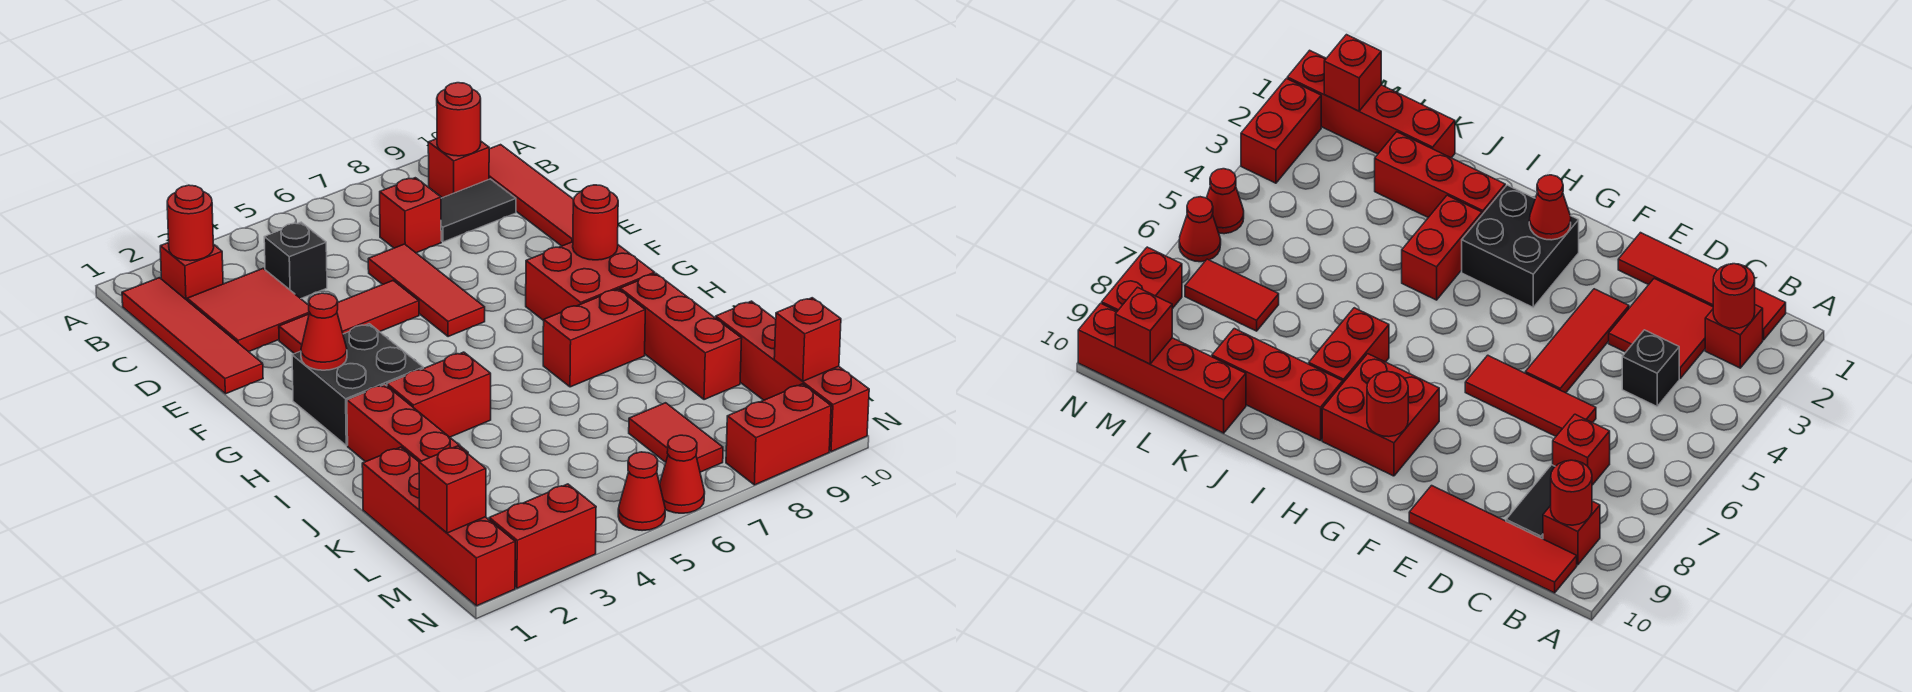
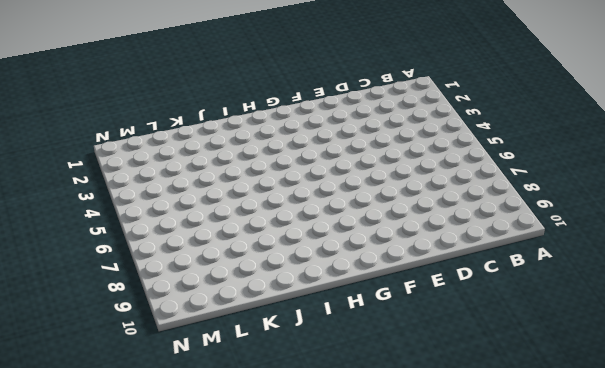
none -> red tile B1:E1 level 1
none -> red brick B2 level 1
none -> red brick B9 level 1

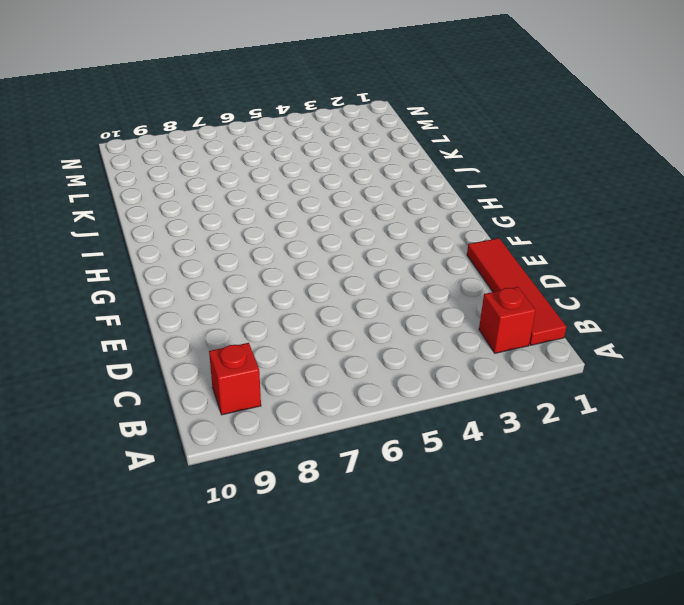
none -> red tile B10:E10 level 1
none -> red tile C2:D3 level 1
none -> black brick C4 level 1

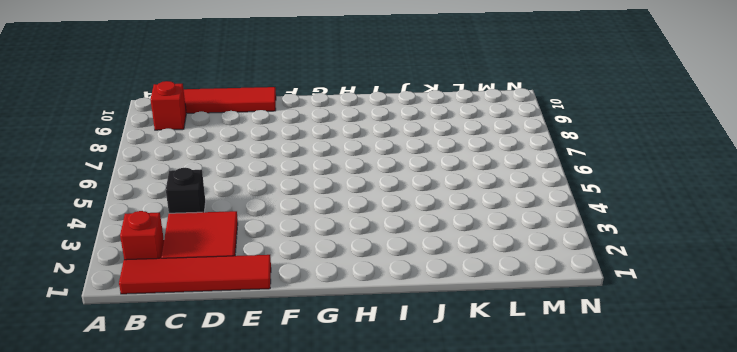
none -> red brick C7 level 1
none -> black tile C8:C9 level 1
none -> red tile D6:F6 level 1

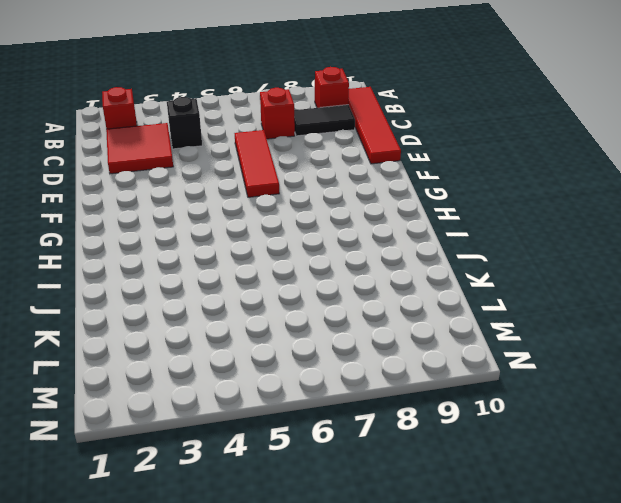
none -> red tile B1:E1 level 1
none -> red tile E3:E5 level 1
none -> black brick G2:H3 level 1

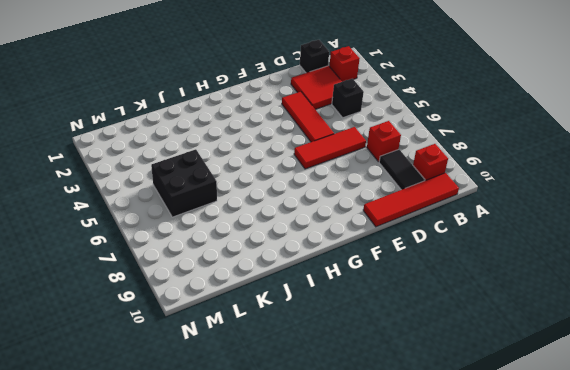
black brick C1 level 1 -> red tile B1:E1 level 1
black brick K5:L6 level 1 -> black brick G2:H3 level 1
none -> red brick G8:H9 level 1
none -> red brick I2:K2 level 1
none -> red brick I3:I4 level 1

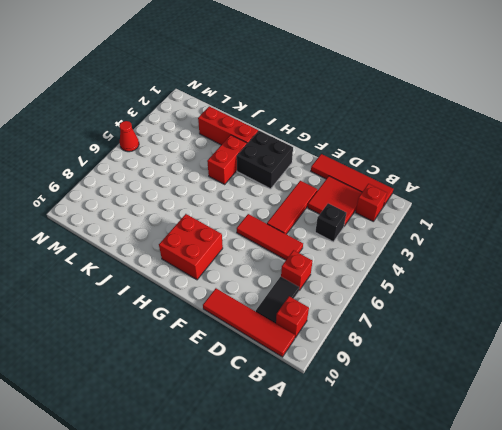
none -> red brick I7:I8 level 1
none -> red brick I9:K9 level 1
none -> red brick K1:N1 level 1

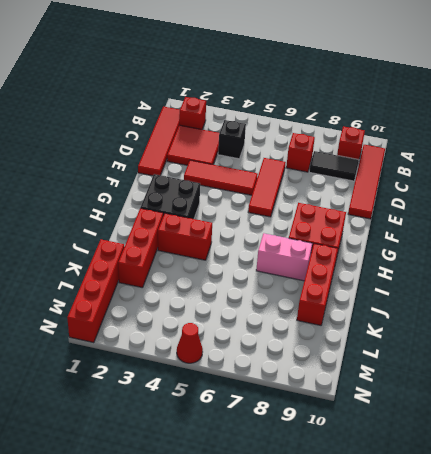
pink brick I7:I8 level 1 -> red brick I7:I8 level 1
none -> red brick K10:N10 level 1
none -> red tile L7:M7 level 1
none -> red brick N2:N3 level 1

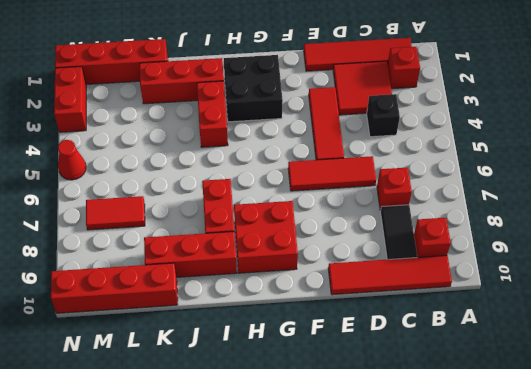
none -> red cone N6 level 1
none -> red brick N8:N9 level 1
none -> red round brick B2 level 2

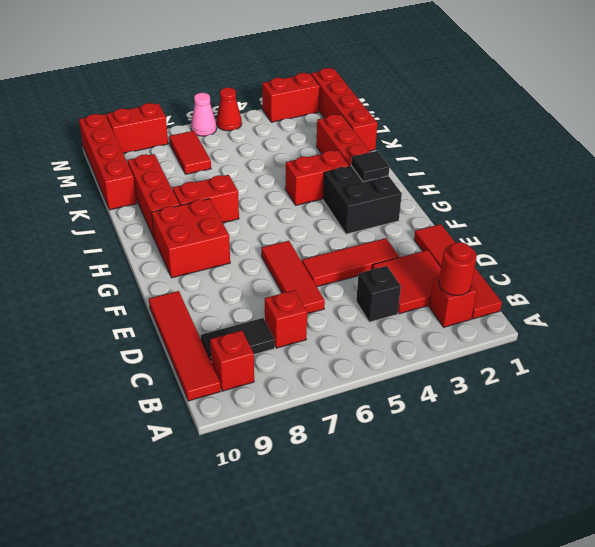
black tile H2 level 2 -> none
pink cone N6 level 1 -> red cone N6 level 1
none -> red round brick B9 level 2
none -> red cone G2 level 2
none -> red round brick G9 level 2

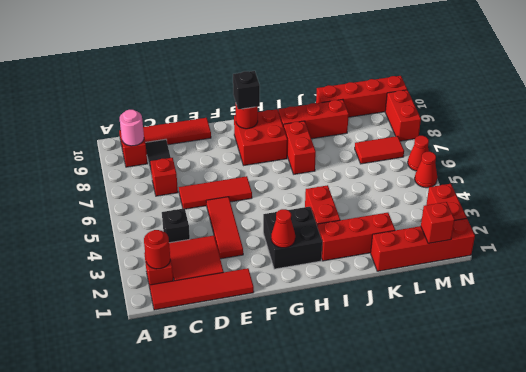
pink round brick B9 level 2 -> red round brick B9 level 2
black brick G9 level 3 -> none
none -> red brick M10 level 2

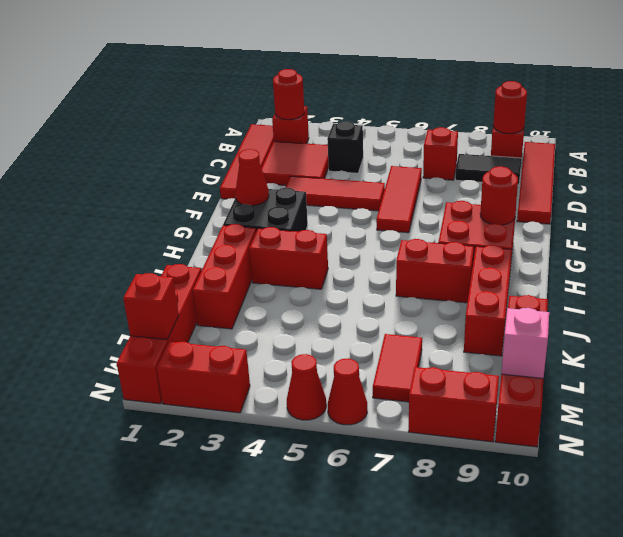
pink brick M10 level 2 -> red brick M10 level 2

